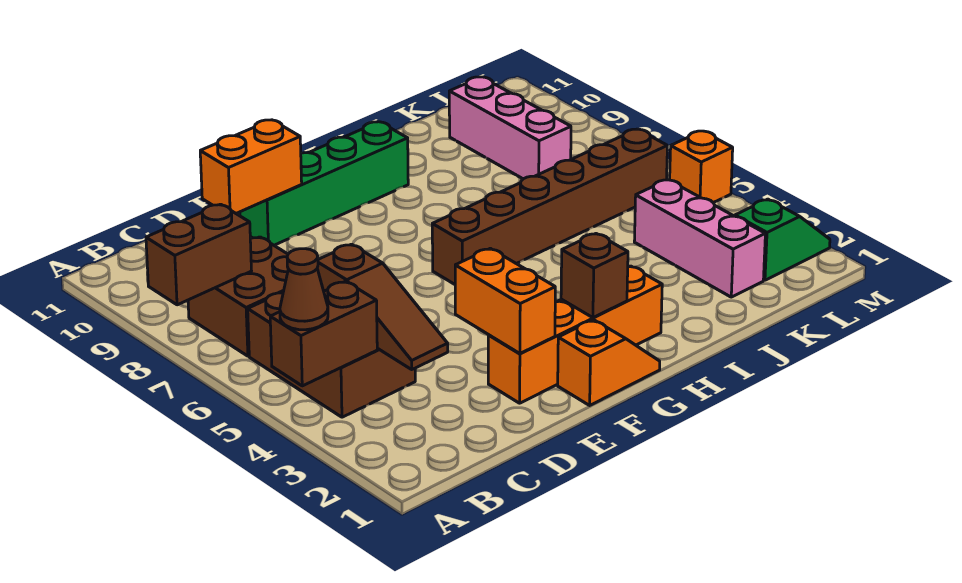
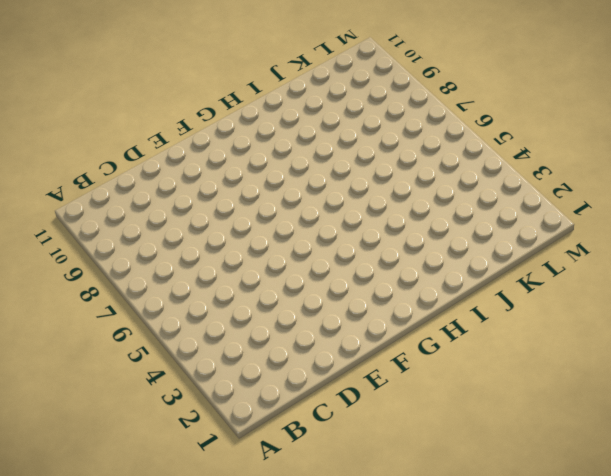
none -> brown brick B4:C6 level 1
none -> brown brick B7:C8 level 1
none -> orange brick E2:H2 level 1

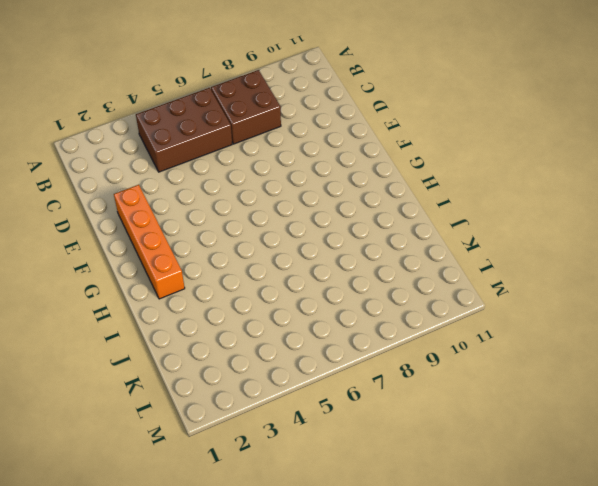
none -> green brick E10:H10 level 1
none -> orange slope F1:G1 level 1 top F
none -> brown brick G6:L6 level 1

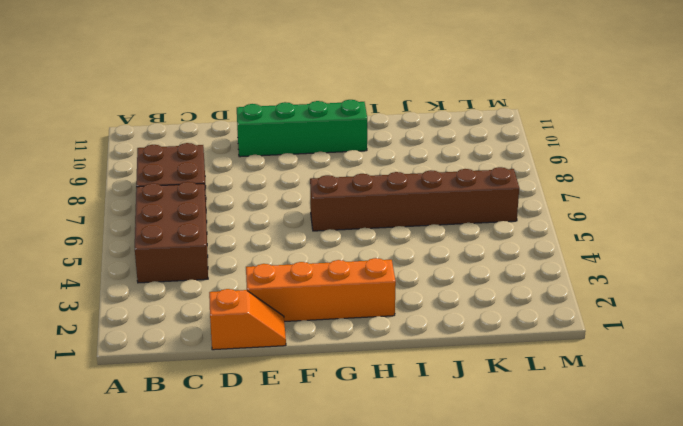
orange slope D1:E1 level 1 top D -> orange slope F1:G1 level 1 top F
none -> pink brick K2:K4 level 1
none -> pink brick K8:K10 level 1
none -> green slope L2:M2 level 1 top L

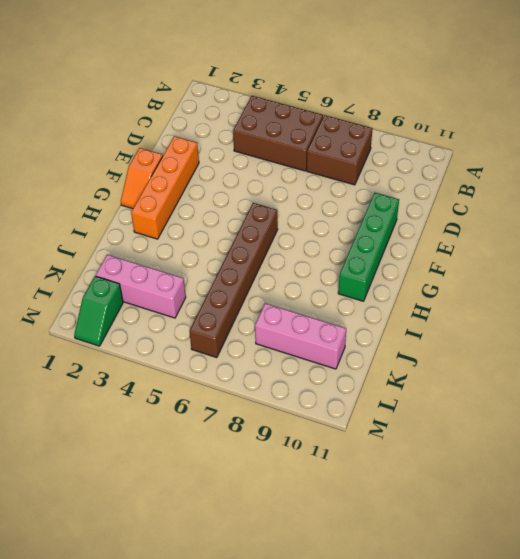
none -> orange brick M5 level 1
none -> brown brick A4:B4 level 2
none -> brown brick A8:B8 level 2

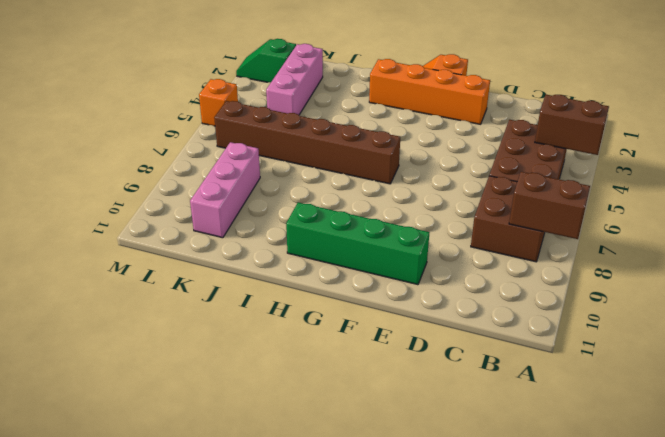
none -> brown slope C3:C5 level 2 top 5
none -> orange brick D10:E10 level 2
none -> orange brick E2:E3 level 2

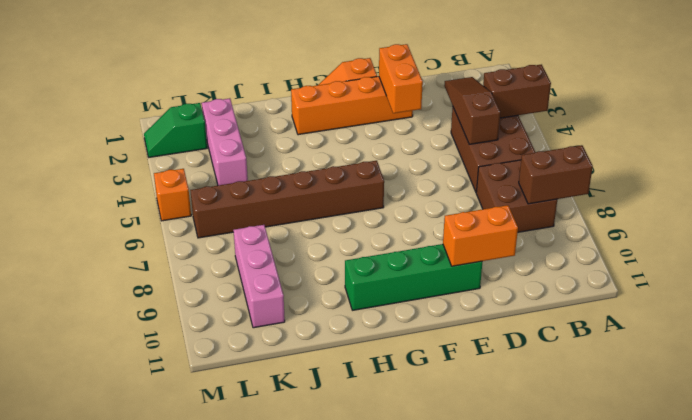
none -> brown brick G2 level 2
none -> brown cone A4 level 3

